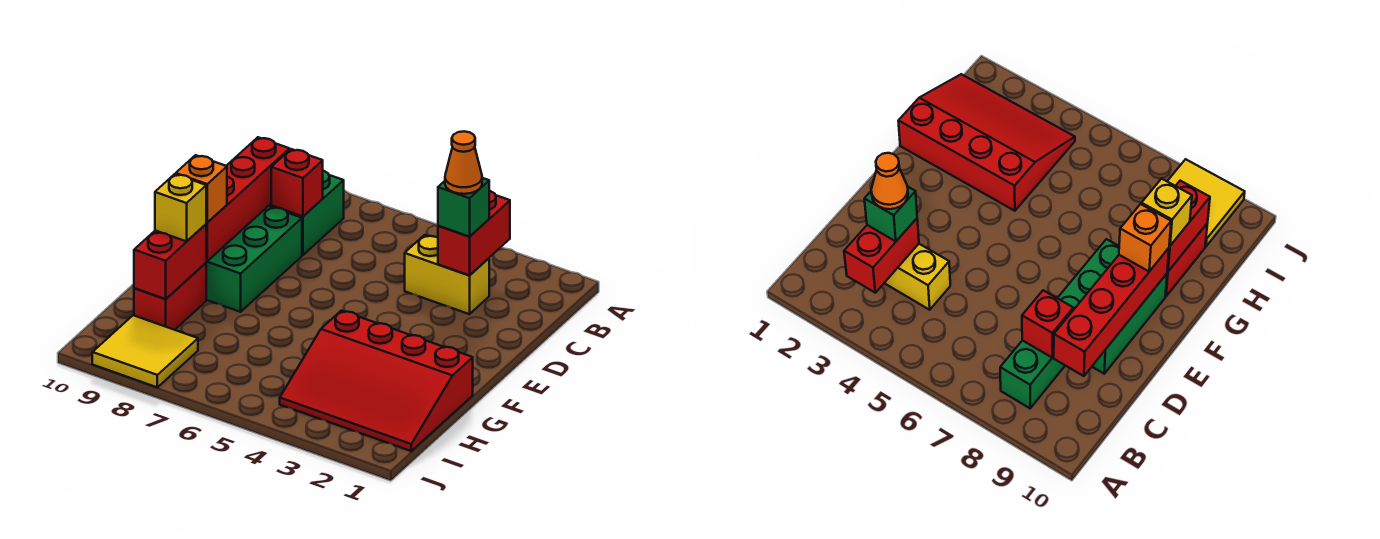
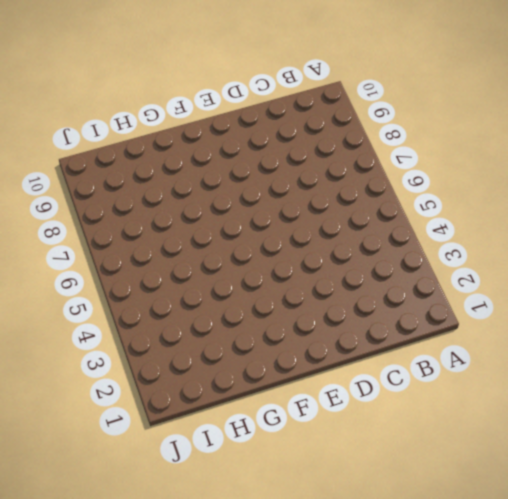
none -> green brick B8:C8 level 1
none -> yellow brick C3:C4 level 1
none -> green brick D8:F9 level 1

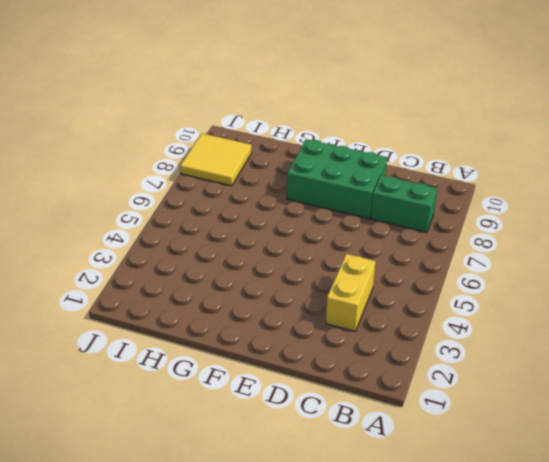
none -> red slope G1:I4 level 1 top G
none -> red brick G9:H9 level 1
none -> red brick B3:C3 level 2

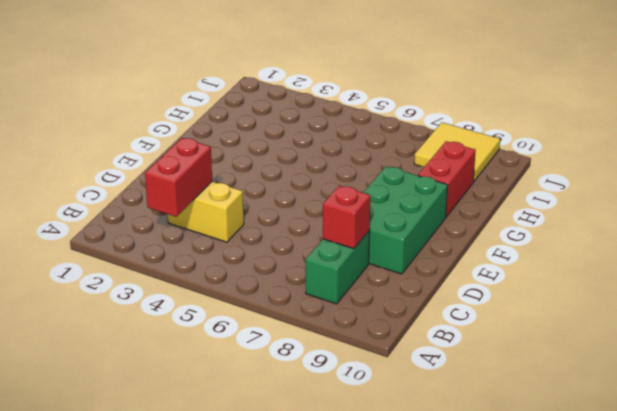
none -> red slope G1:I4 level 1 top G
none -> red brick C9:F9 level 2
none -> red brick G9:H9 level 2

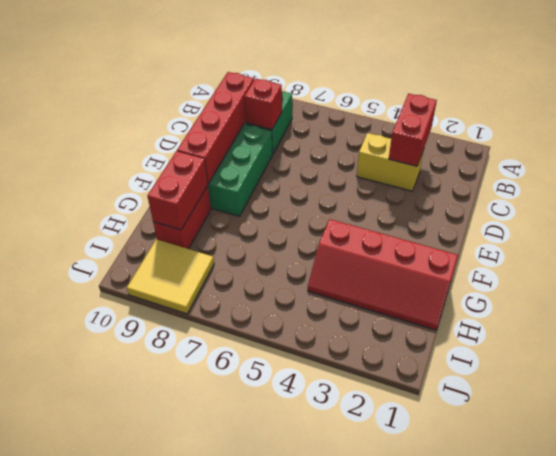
red slope G1:H4 level 1 top G -> red slope G1:I4 level 1 top G
none -> green brick C3 level 3
none -> orange brick F9 level 3
none -> yellow brick G9 level 3

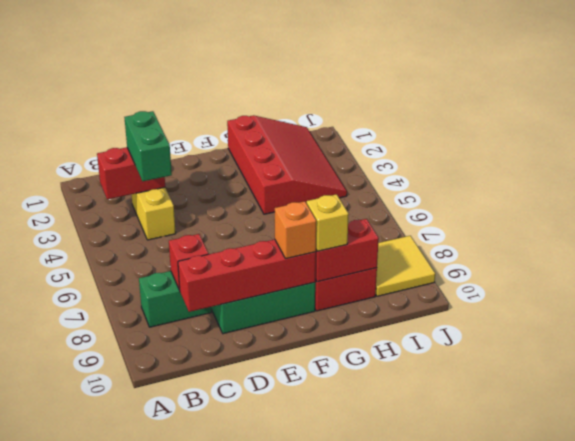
green brick C3:C4 level 3 -> green brick C3 level 3
none -> orange cone C3 level 4

